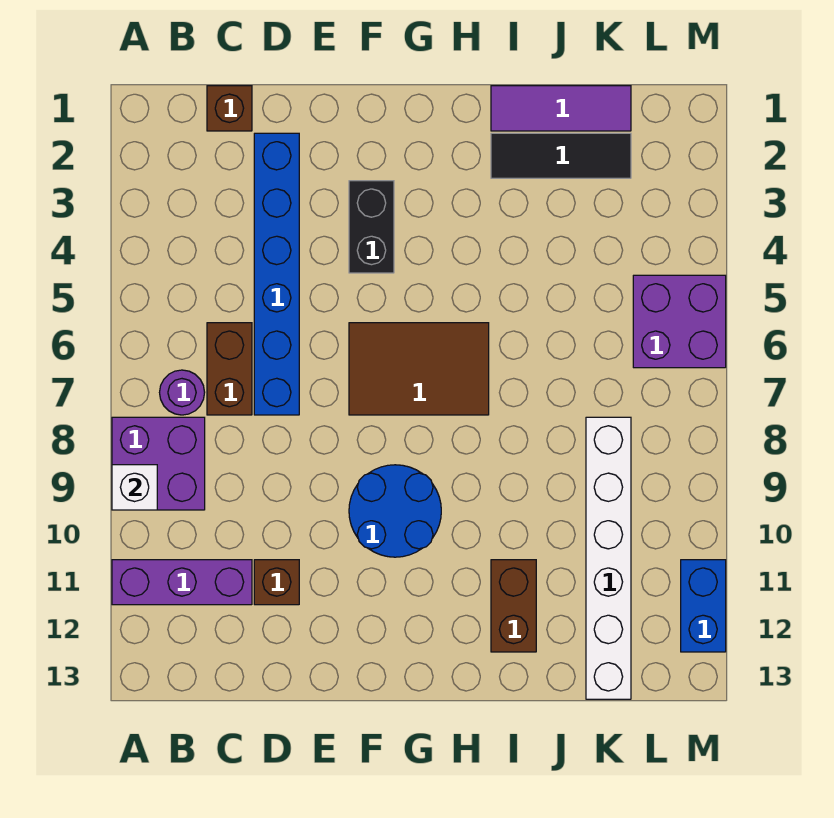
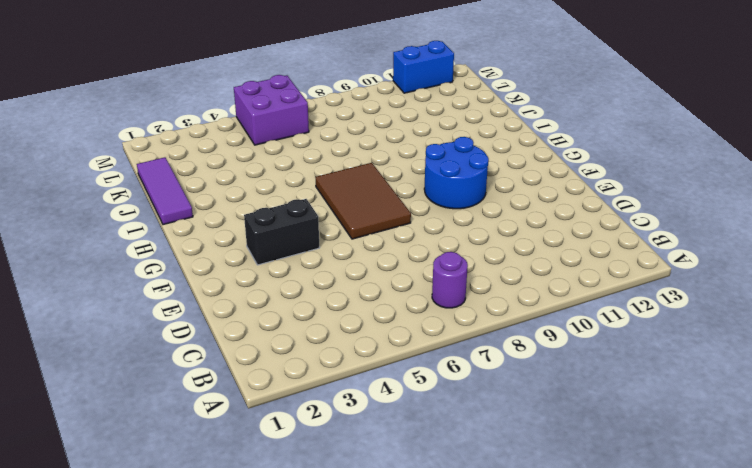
none -> purple brick A8:B9 level 1
none -> purple brick A11:C11 level 1
none -> brown brick C1 level 1

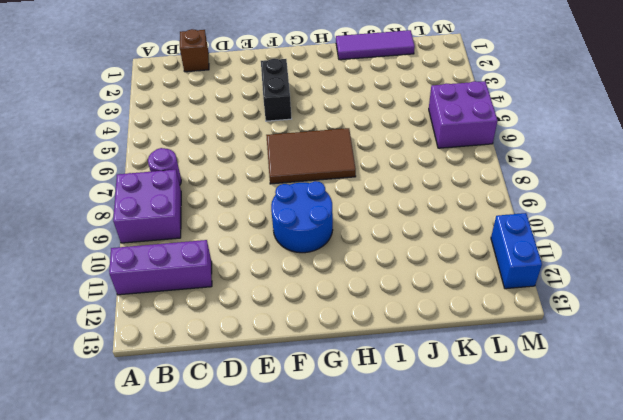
none -> brown brick C6:C7 level 1
none -> blue brick D2:D7 level 1
none -> brown brick D11 level 1

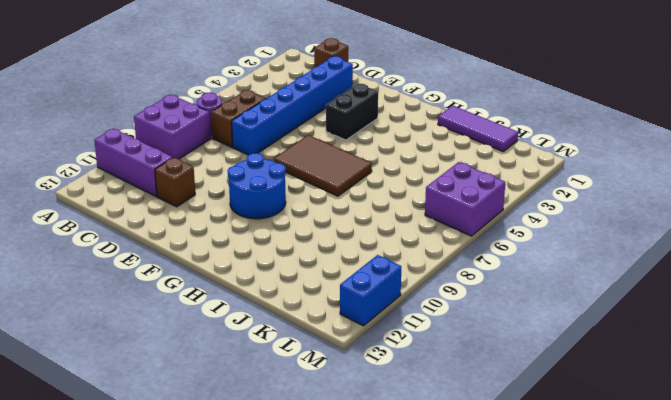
none -> black tile I2:K2 level 1
none -> brown brick I11:I12 level 1
none -> white brick K8:K13 level 1

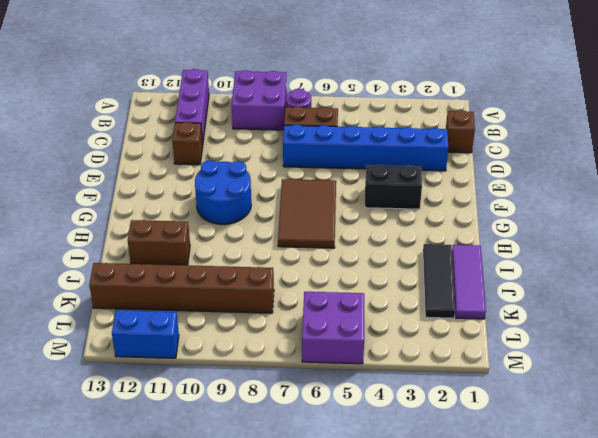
brown brick K8:K13 level 1 -> white brick K8:K13 level 1
none -> white brick A9 level 2

